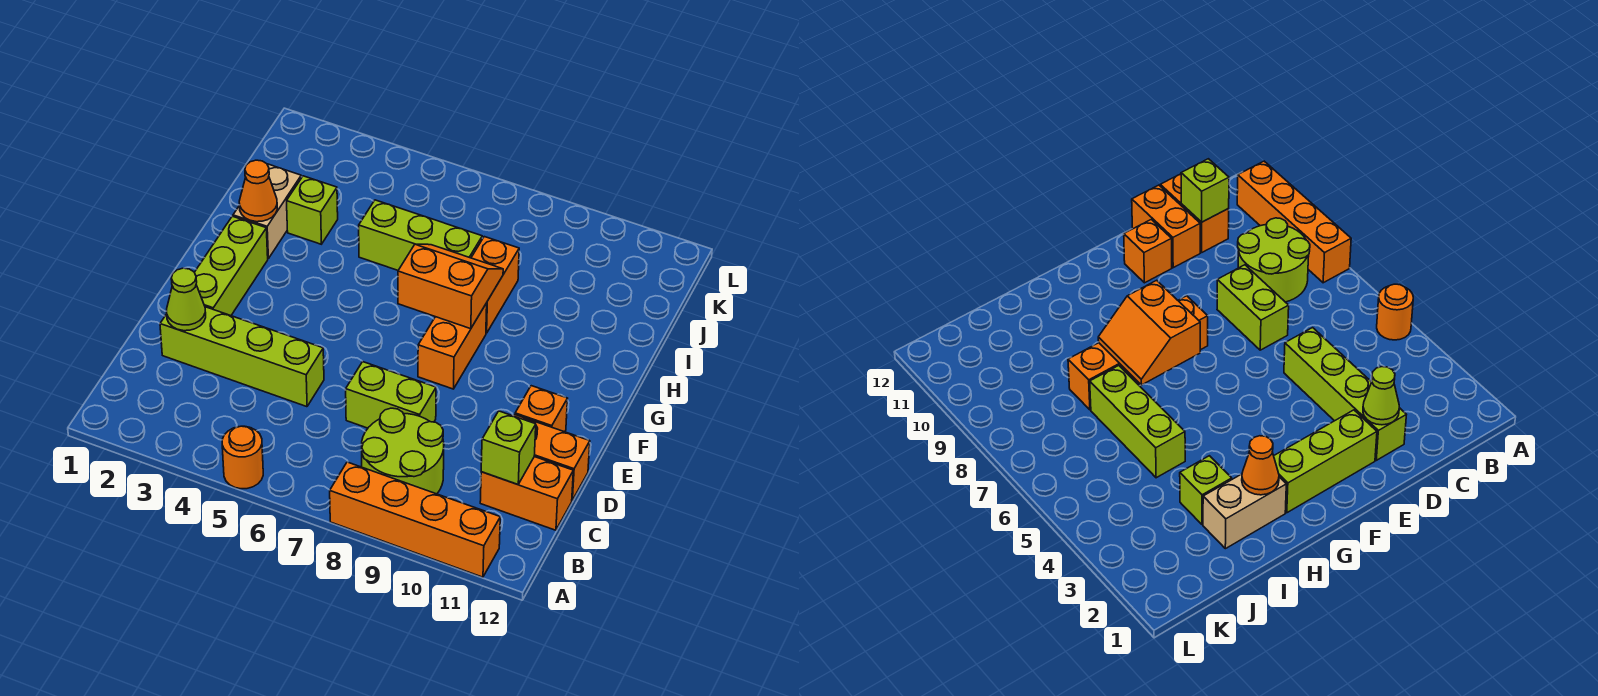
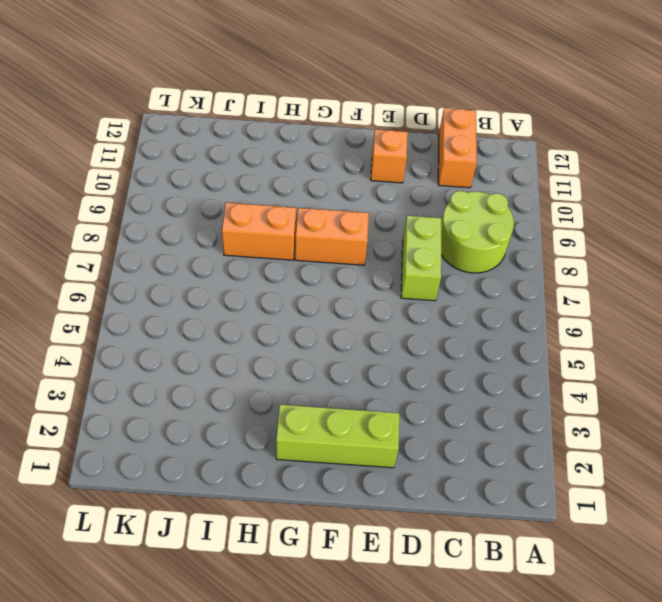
none -> orange round brick A5 level 1
none -> orange brick A8:A11 level 1
none -> lime brick D2:D5 level 1

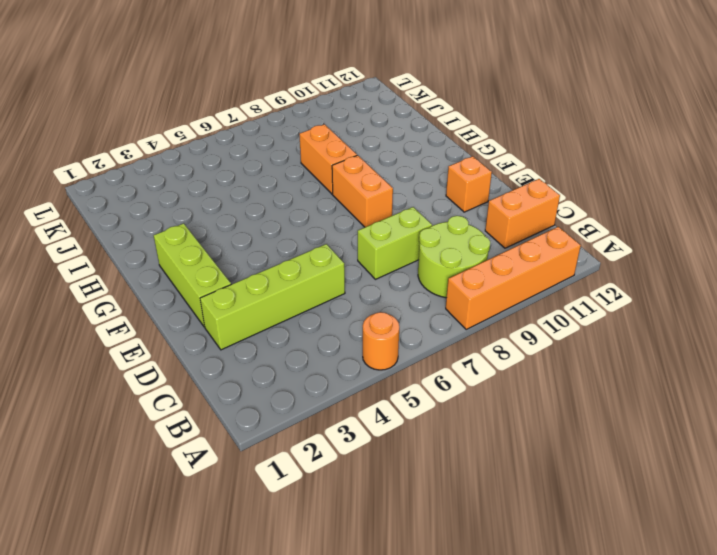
none -> orange brick D11:D12 level 1
none -> tan brick H2:I2 level 1
none -> lime brick I3 level 1

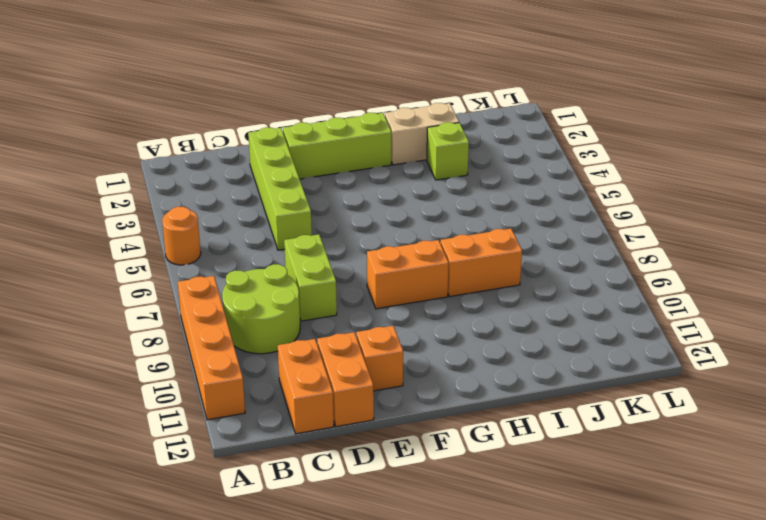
none -> lime brick I5:I7 level 1
none -> lime brick C11 level 2
none -> lime cone D2 level 2

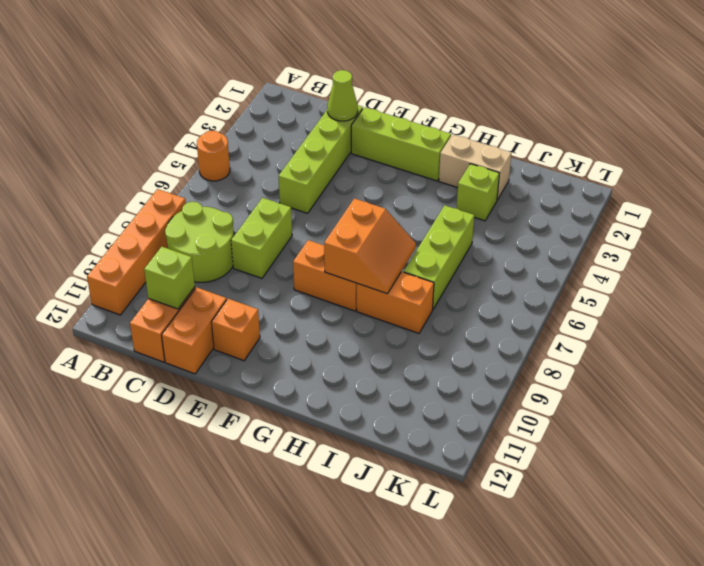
none -> orange cone H2 level 2

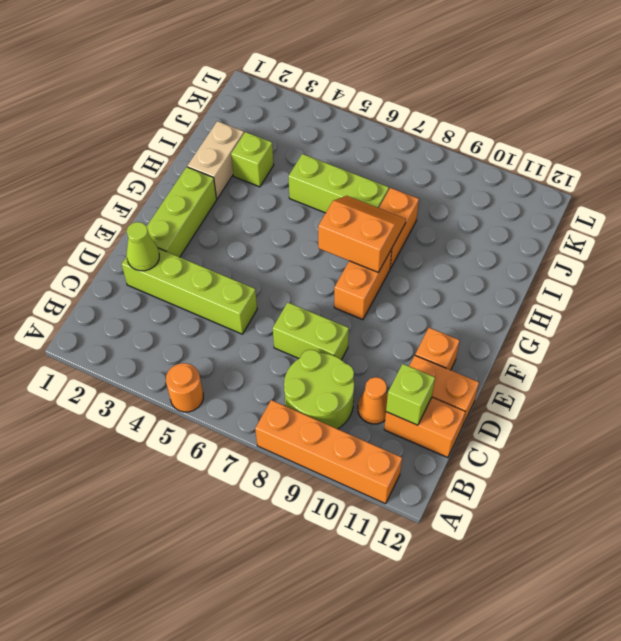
orange cone C10 level 1 -> orange cone H2 level 2

